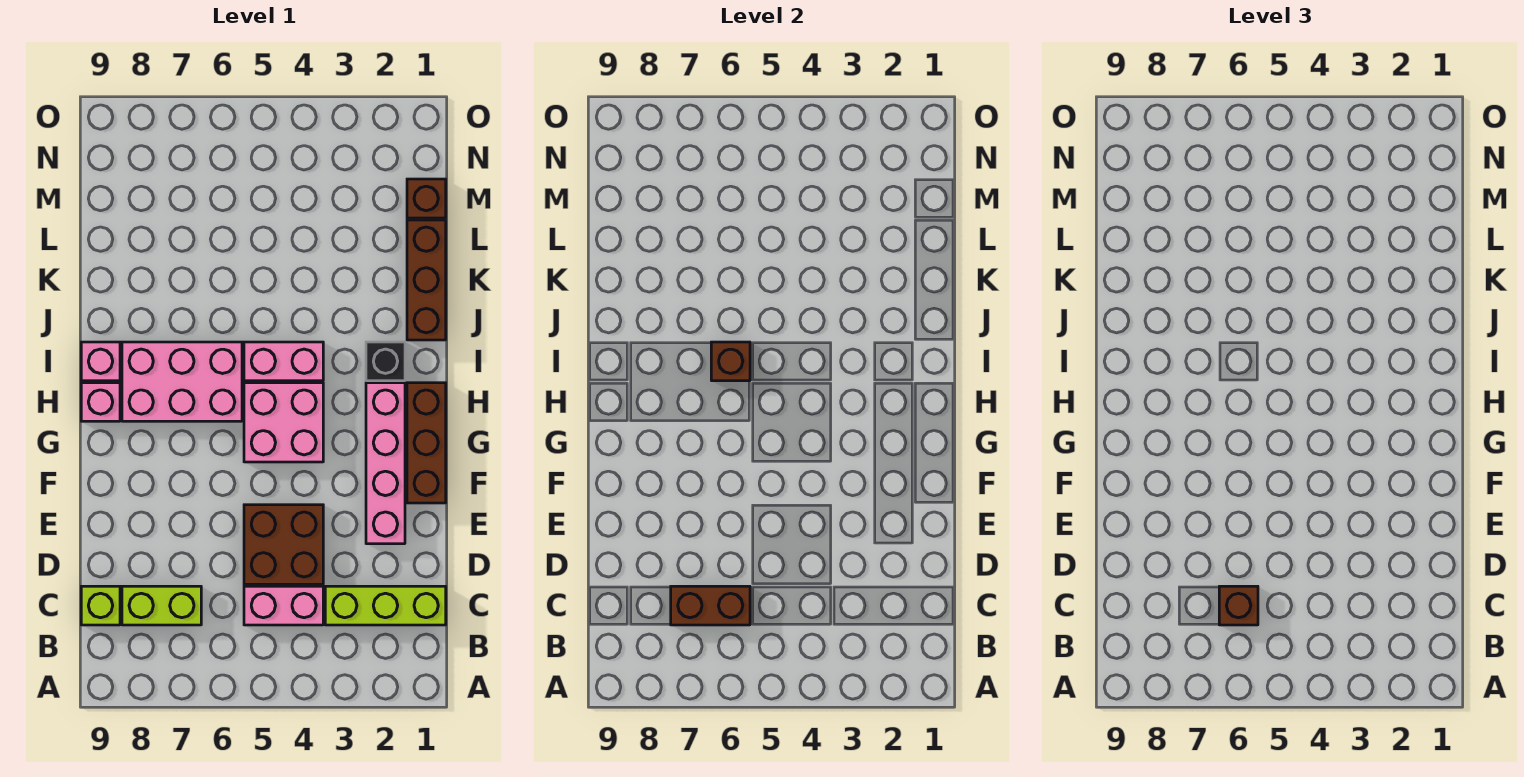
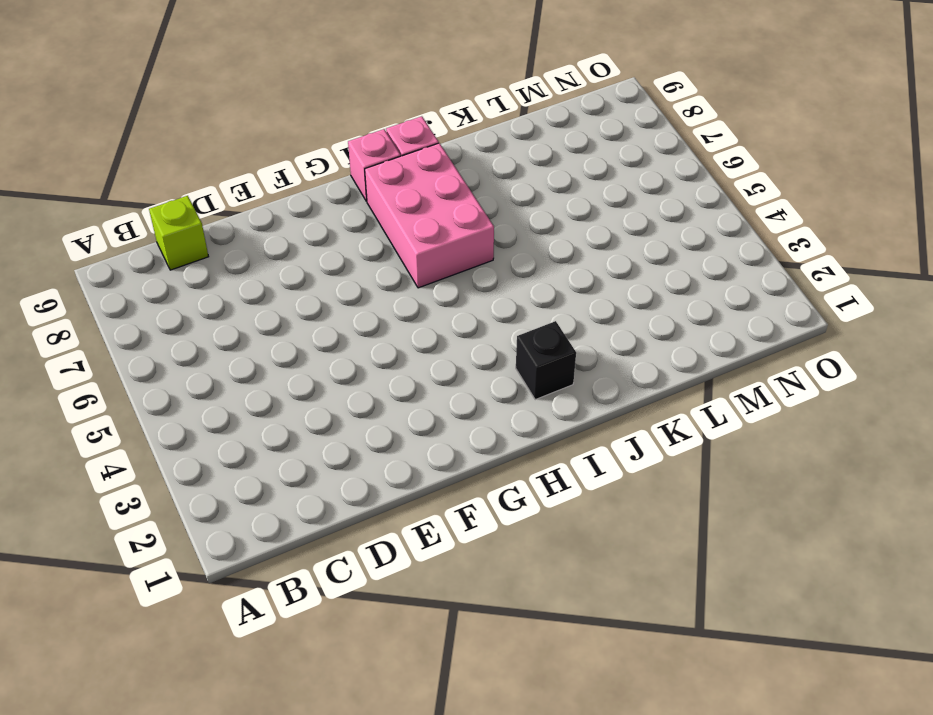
none -> lime brick C1:C3 level 1
none -> pink brick C4:C5 level 1
none -> lime brick C7:C8 level 1

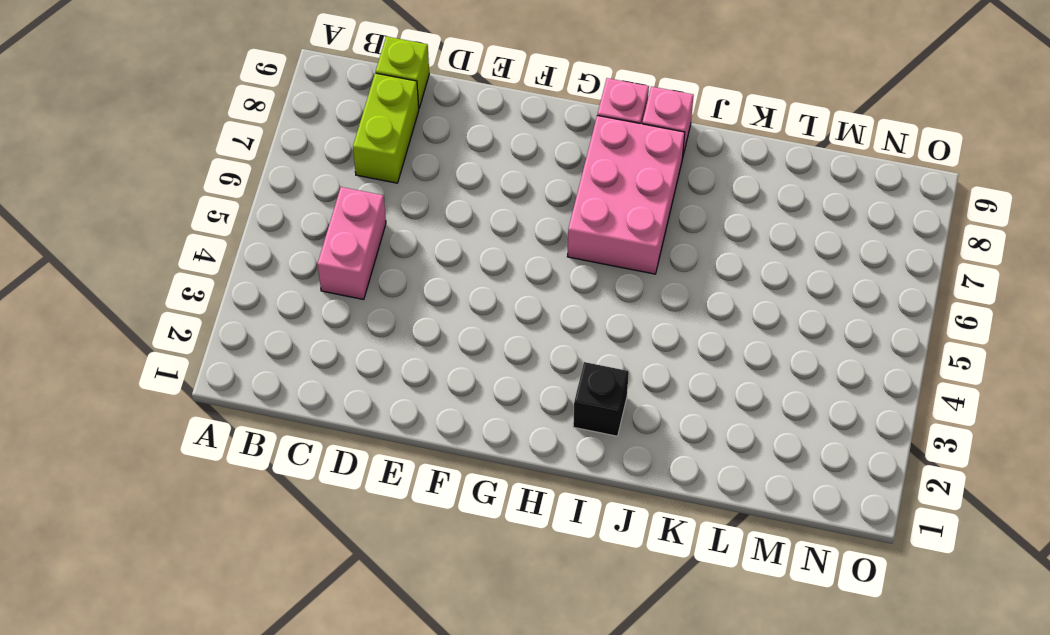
none -> lime brick C1:C3 level 1
none -> brown brick D4:E5 level 1
none -> pink brick E2:H2 level 1

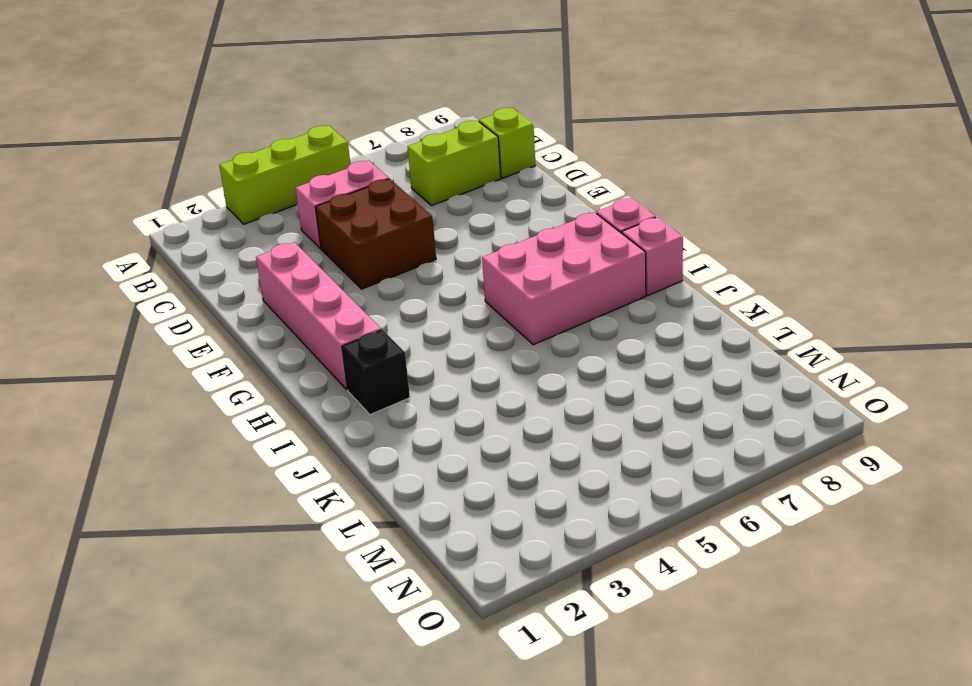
lime brick A3:A5 level 1 -> lime brick C1:C3 level 1
none -> brown brick F1:H1 level 1
none -> pink brick G4:H5 level 1
none -> pink brick I4:I5 level 1

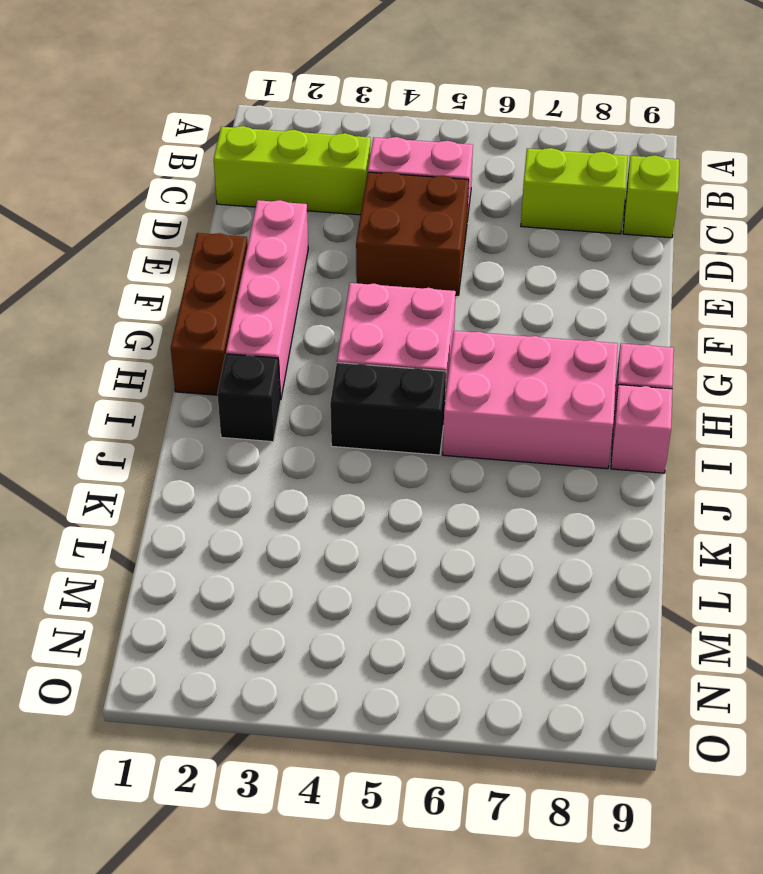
black brick I4:I5 level 1 -> pink brick I4:I5 level 1
none -> brown brick J1:L1 level 1
none -> brown brick M1 level 1
none -> brown brick C6:C7 level 2

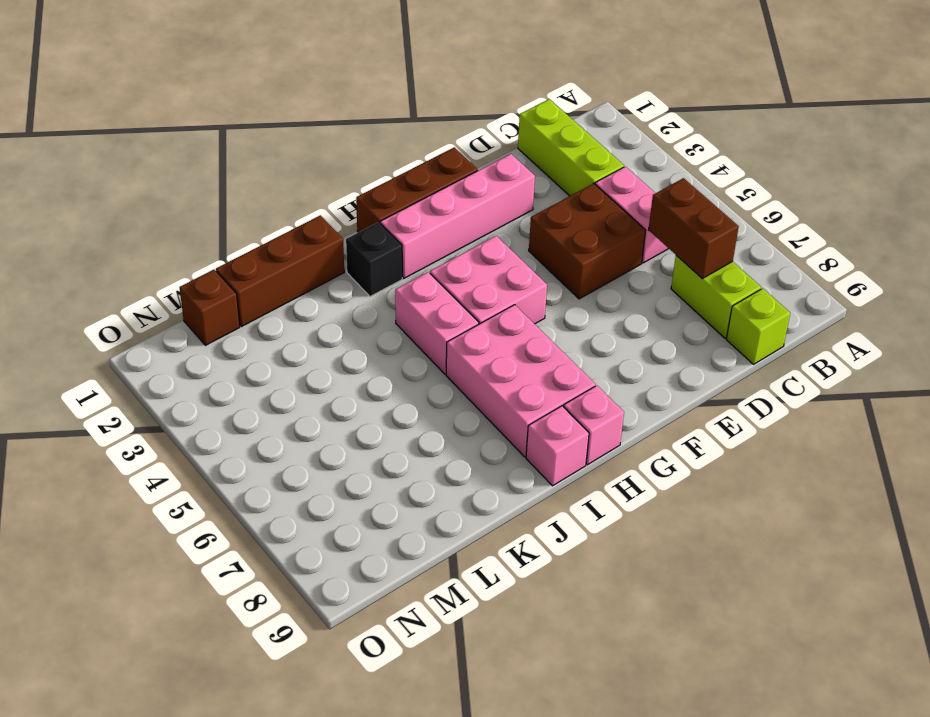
none -> brown brick I6 level 2
none -> brown brick C6 level 3

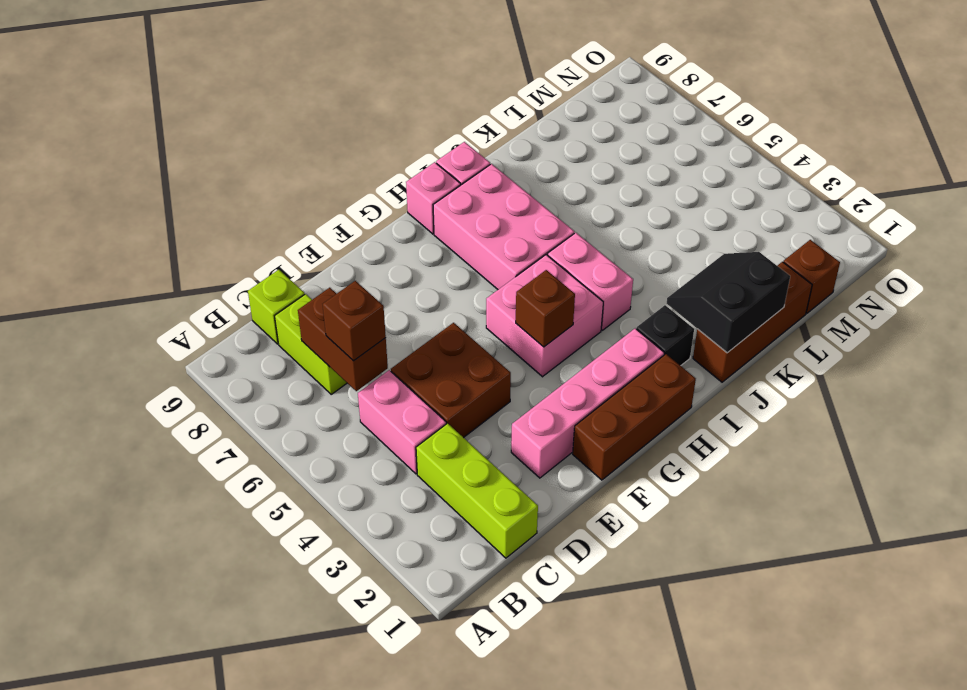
brown brick G4 level 2 -> brown brick I6 level 2
black slope J1:K2 level 2 top 1 -> none

